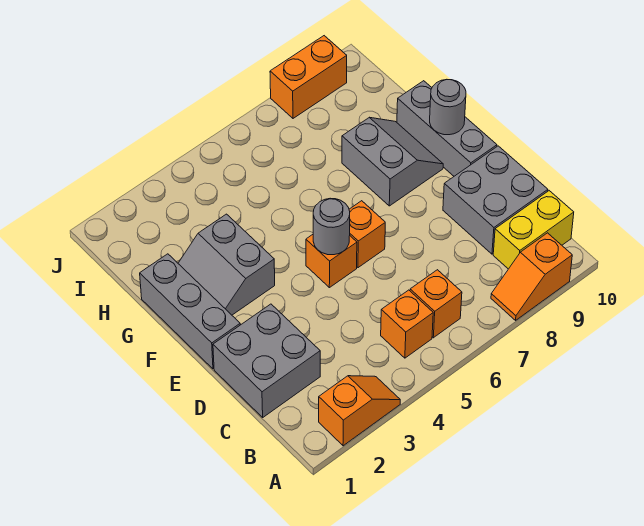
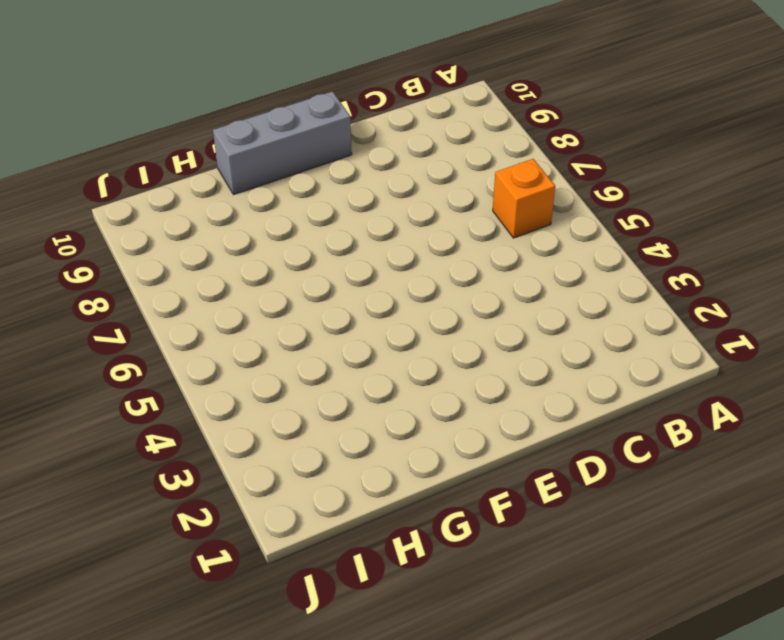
none -> orange slope A2:A3 level 1 top 2
none -> orange slope A8:A9 level 1 top 9
none -> orange brick B5 level 1

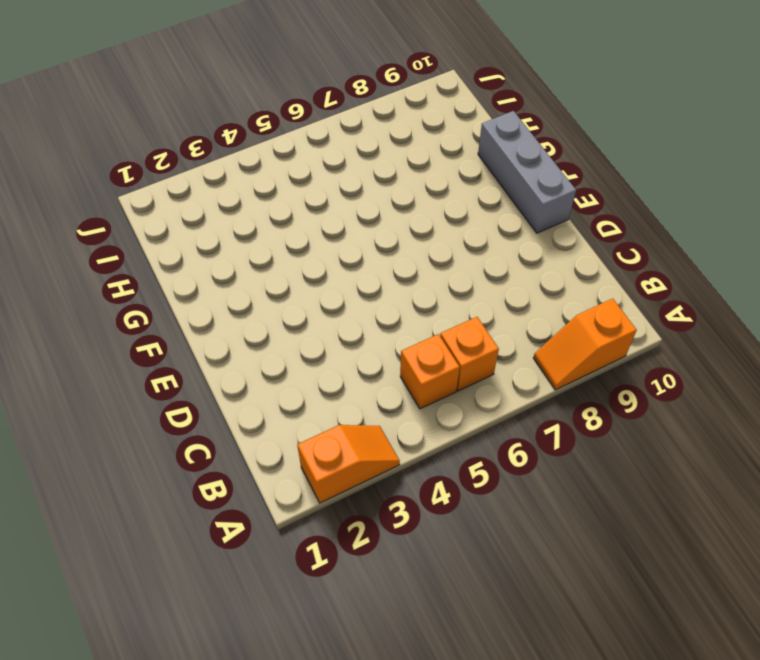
none -> yellow brick B9:B10 level 1
none -> grey brick C1:D2 level 1
none -> grey brick C9:D10 level 1

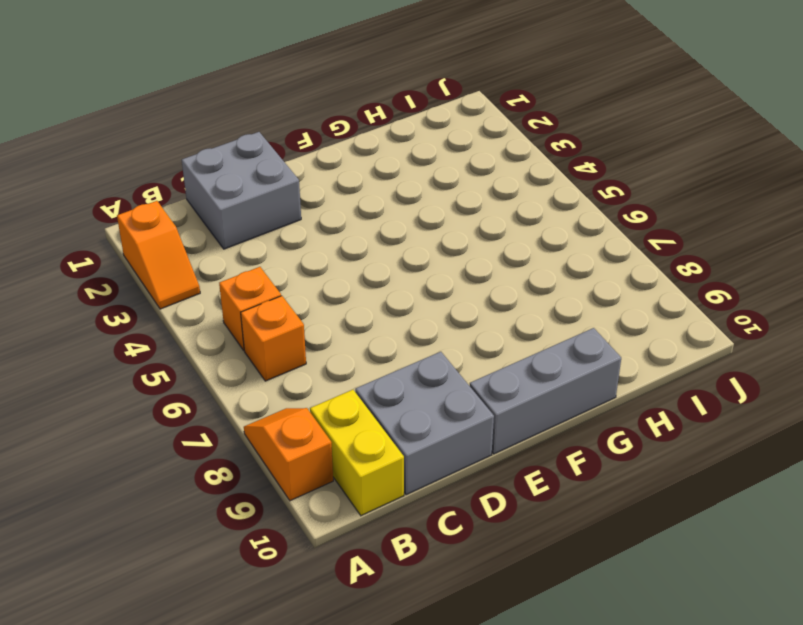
none -> grey brick E1:G1 level 1
none -> orange brick E5 level 1
none -> orange brick E6 level 1

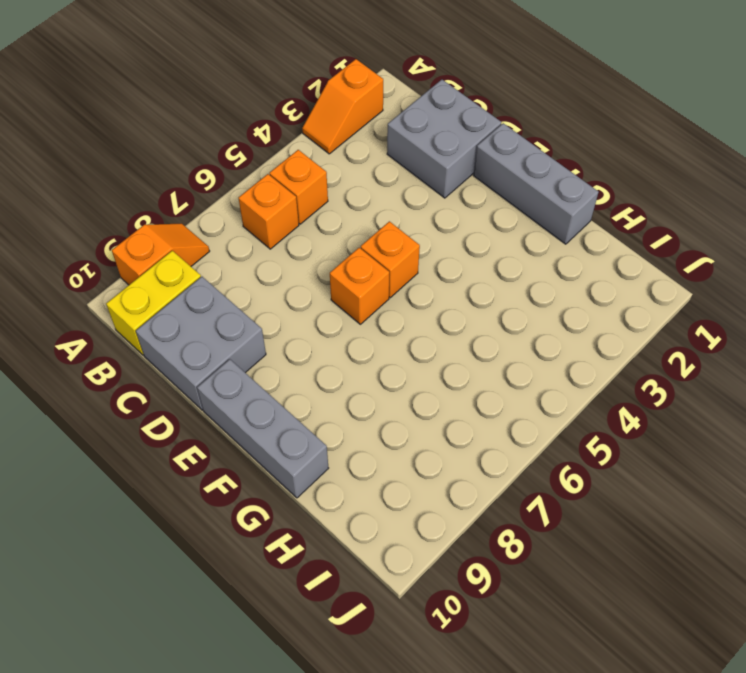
none -> grey slope F2:G3 level 1 top 3
none -> grey slope F8:G9 level 1 top 8
none -> orange brick J8:J9 level 1

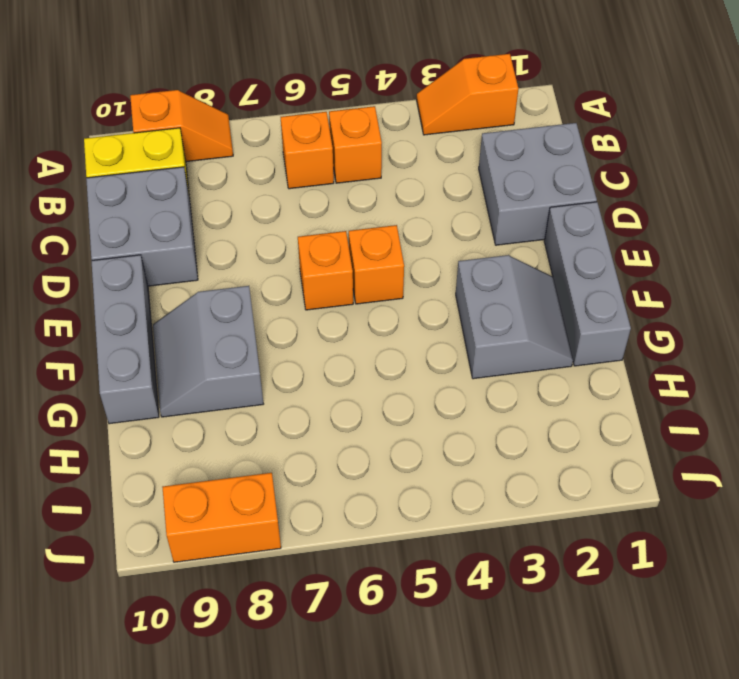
none -> grey round brick E5 level 2
none -> grey round brick F10 level 2

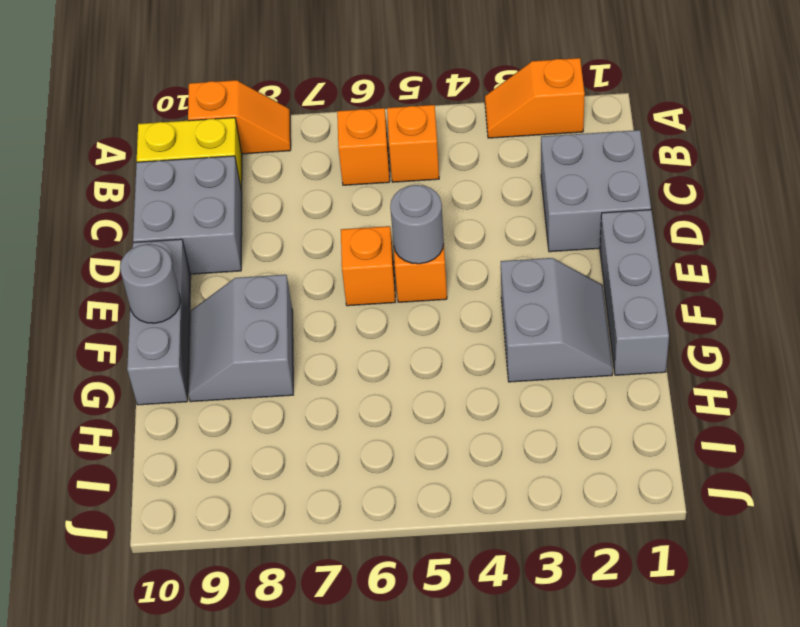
none -> orange brick J8:J9 level 1

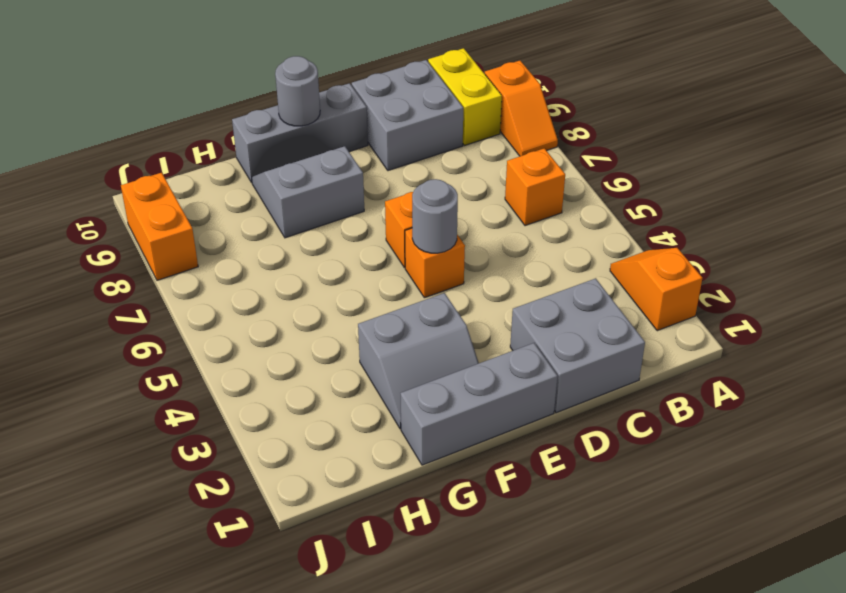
none -> orange brick B5 level 1

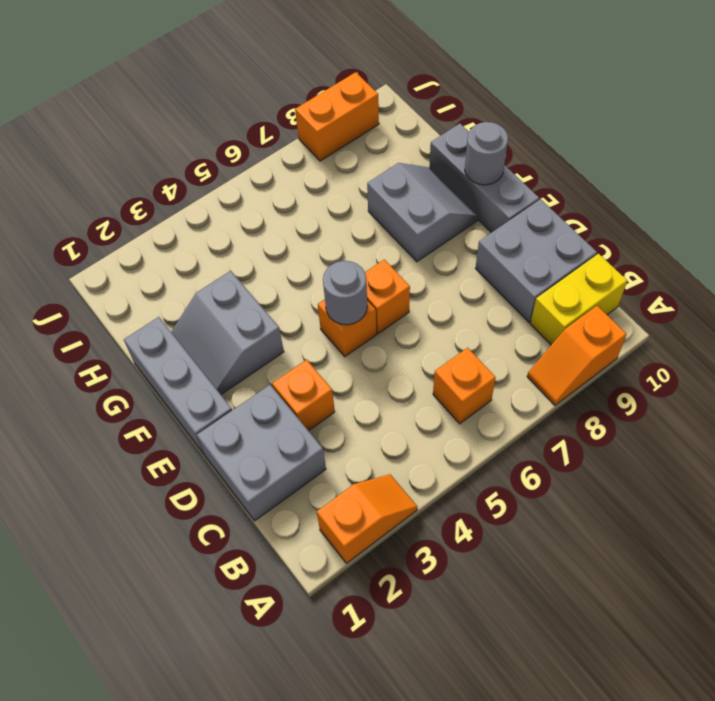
orange brick D3 level 1 -> orange brick B5 level 1

